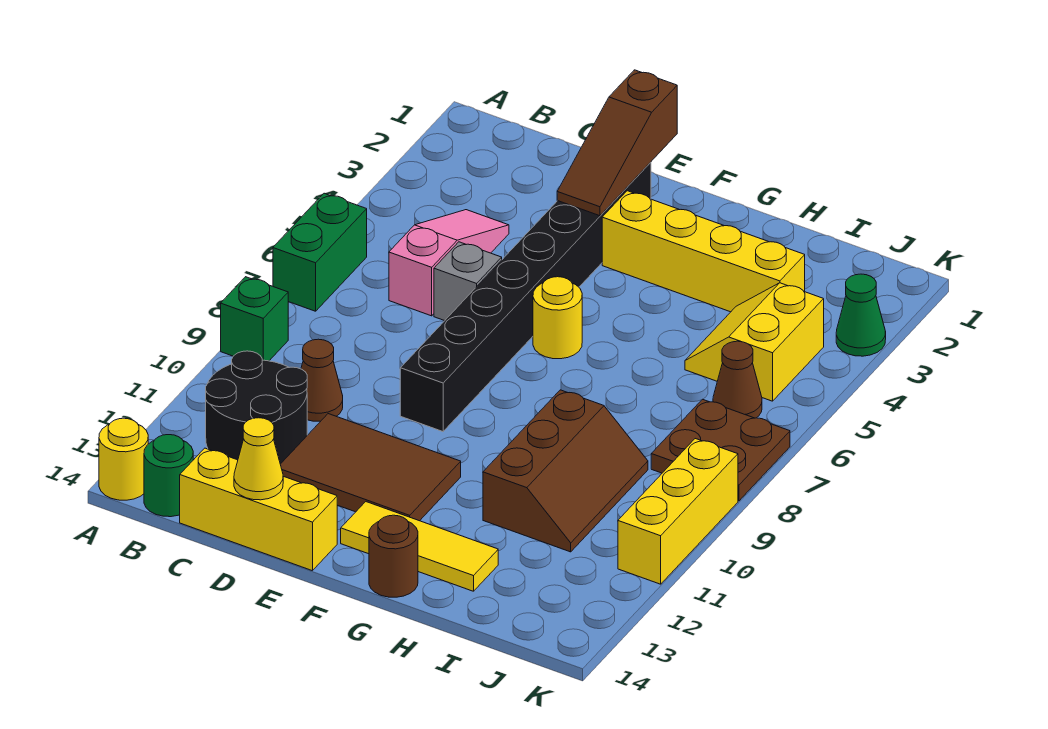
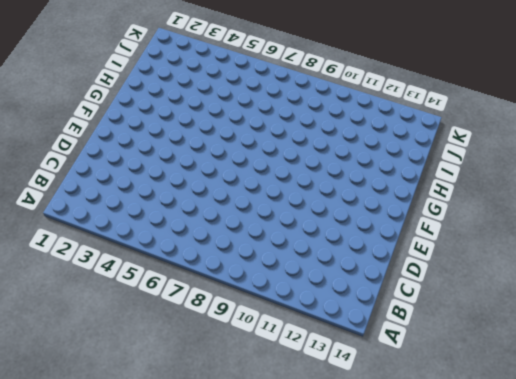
none -> green brick A6:A7 level 1
none -> green brick A9 level 1
none -> yellow round brick A14 level 1

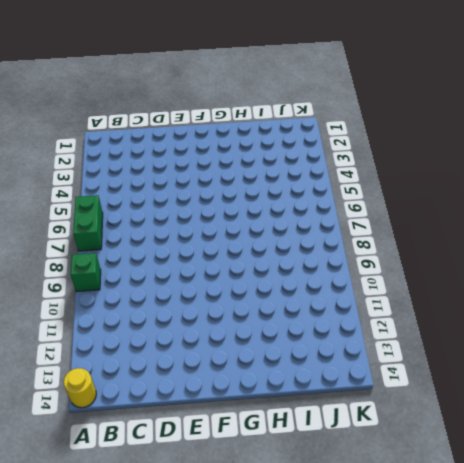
none -> black round brick B11:C12 level 1
none -> green round brick B14 level 1
none -> pink slope C4:C6 level 1 top 6

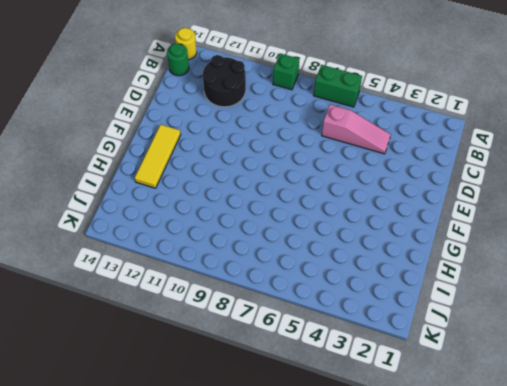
none -> brown cone C10 level 1
none -> yellow brick C14:E14 level 1
none -> grey brick D6 level 1

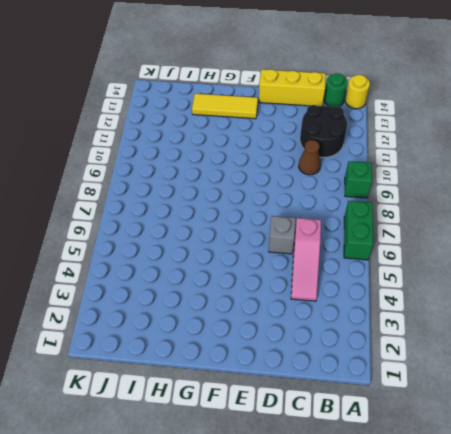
none -> brown tile D11:F12 level 1
none -> black brick E2:E9 level 1
none -> yellow brick F3:I3 level 1

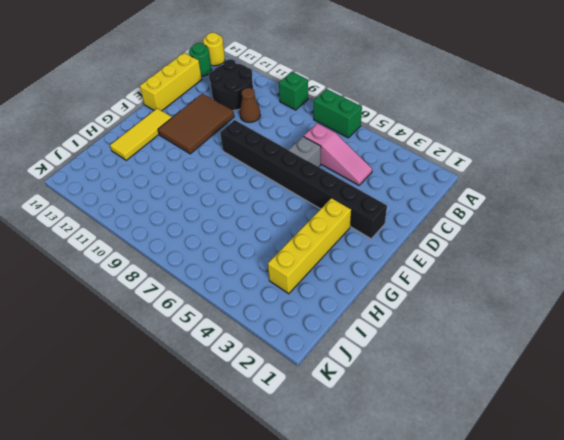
none -> yellow round brick F6 level 1
none -> brown round brick G14 level 1
none -> brown slope H9:I11 level 1 top H

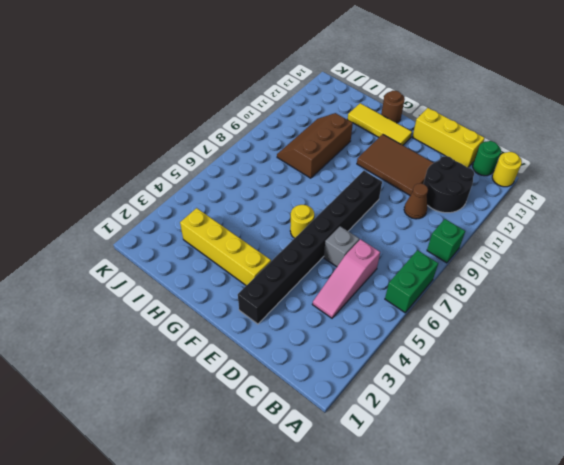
none -> yellow slope I4:J5 level 1 top J
none -> brown cone J6 level 1
none -> brown plate J7:K8 level 1

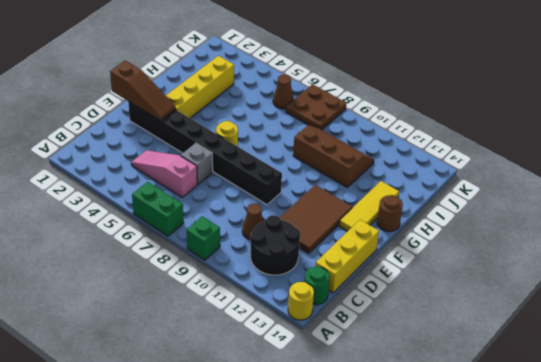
none -> yellow slope I4:J5 level 1 top J
none -> green cone K3 level 1
none -> yellow brick K9:K11 level 1

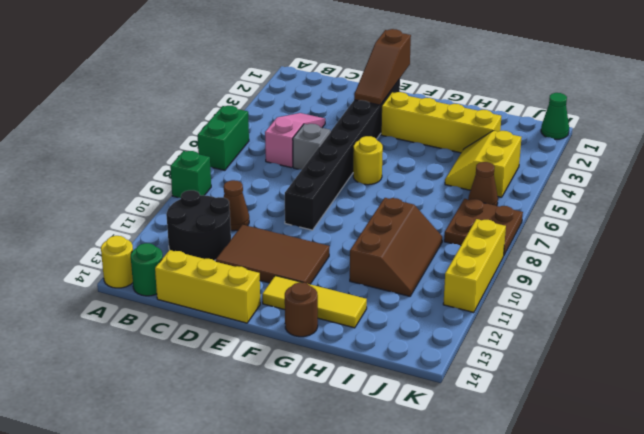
green cone K1 level 1 -> green cone K3 level 1
none -> yellow cone D14 level 2

